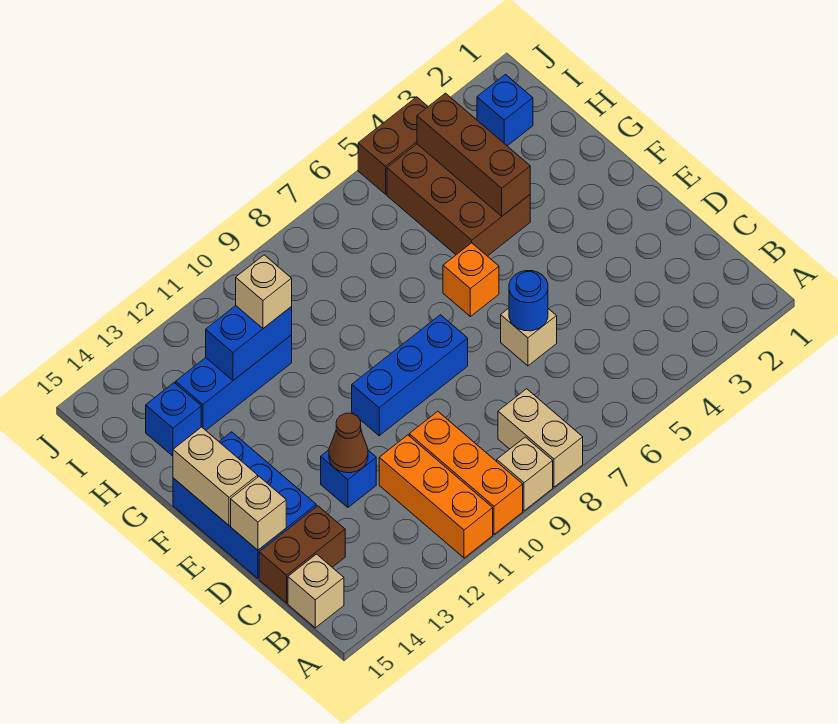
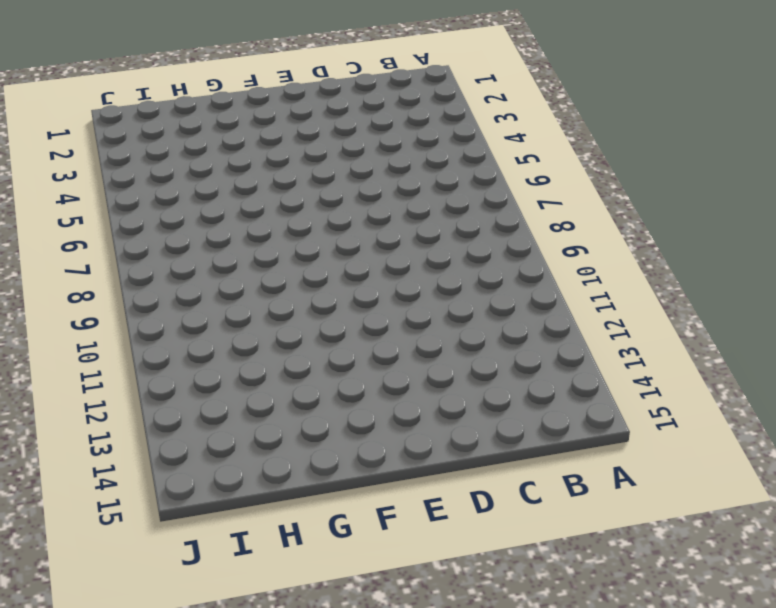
none -> tan brick A8:B8 level 1
none -> tan brick A9 level 1
none -> orange brick A10:C10 level 1

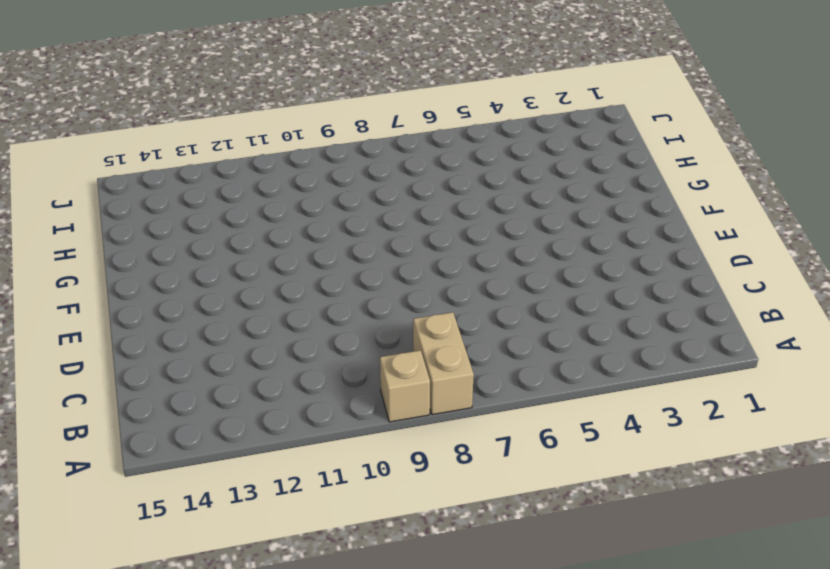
none -> orange brick A10:C10 level 1
none -> orange brick A11:C11 level 1
none -> tan brick B15 level 1

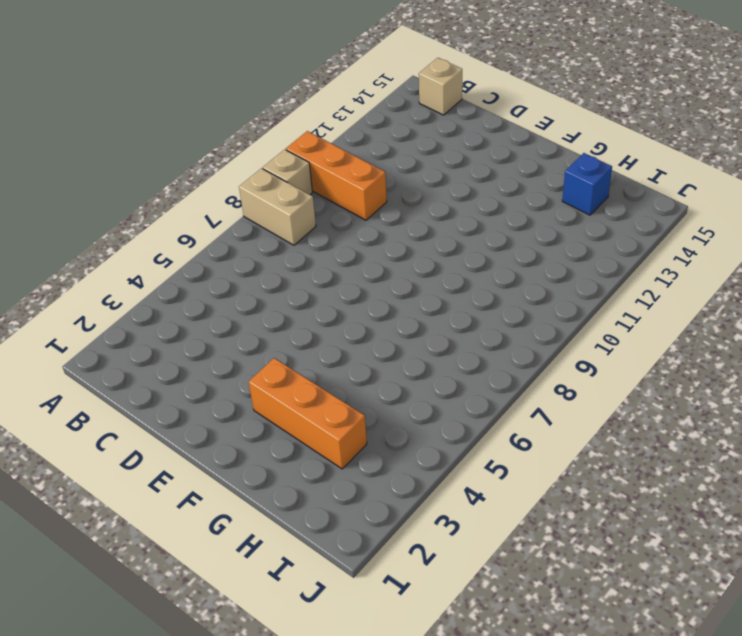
orange brick F3:H3 level 1 -> orange brick A11:C11 level 1
none -> brown brick C14:C15 level 1
none -> tan brick D6 level 1
none -> blue brick D12 level 1

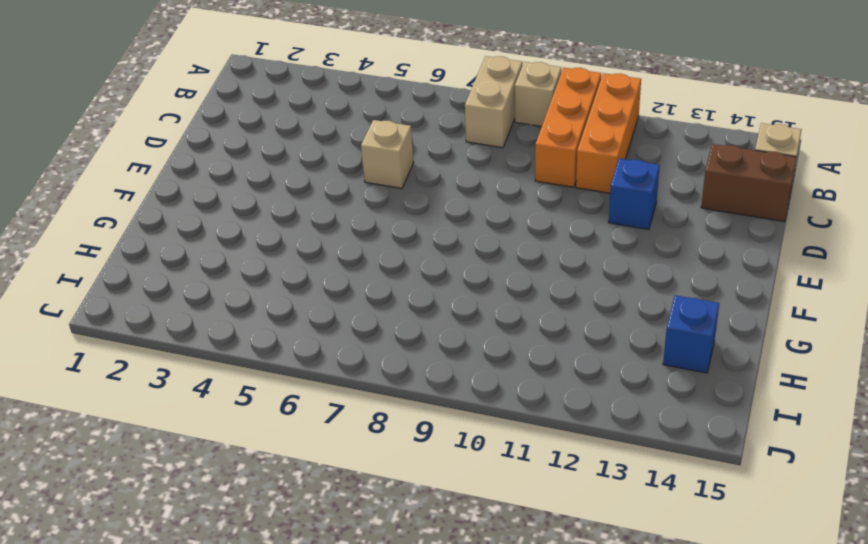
none -> blue brick D14:F15 level 1
none -> blue brick E8:E10 level 1
none -> orange brick F6 level 1

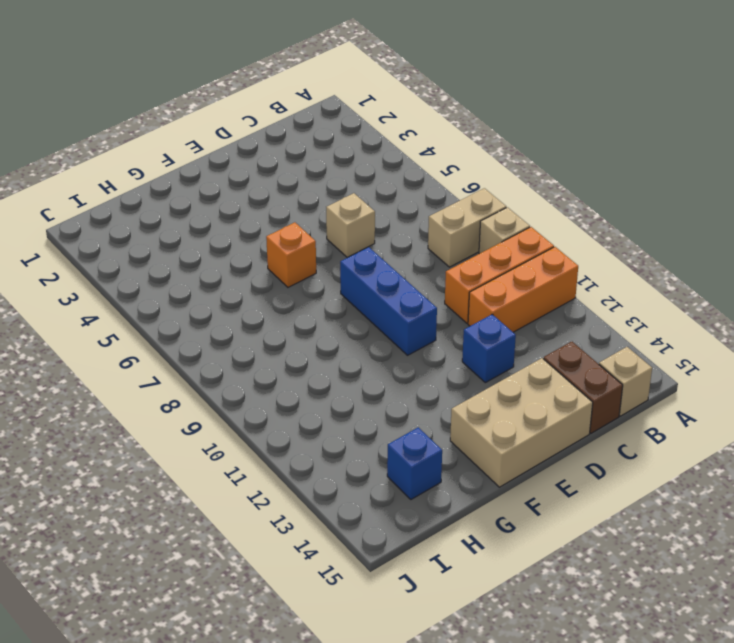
tan brick D14:F15 level 1 -> blue brick D14:F15 level 1
none -> brown brick G4:I5 level 1
none -> blue brick H11:H13 level 1
none -> blue brick I2 level 1

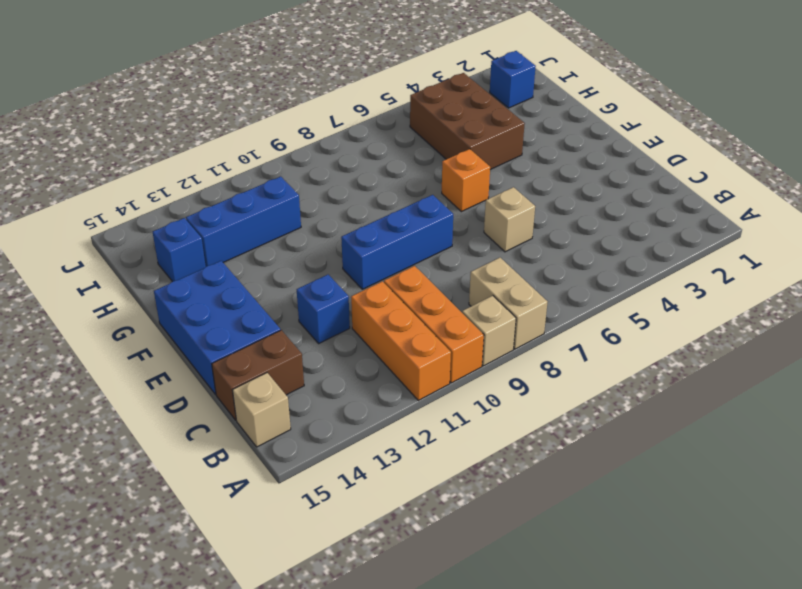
none -> brown brick J4:J5 level 1
none -> blue round brick D6 level 2
none -> brown cone D12 level 2

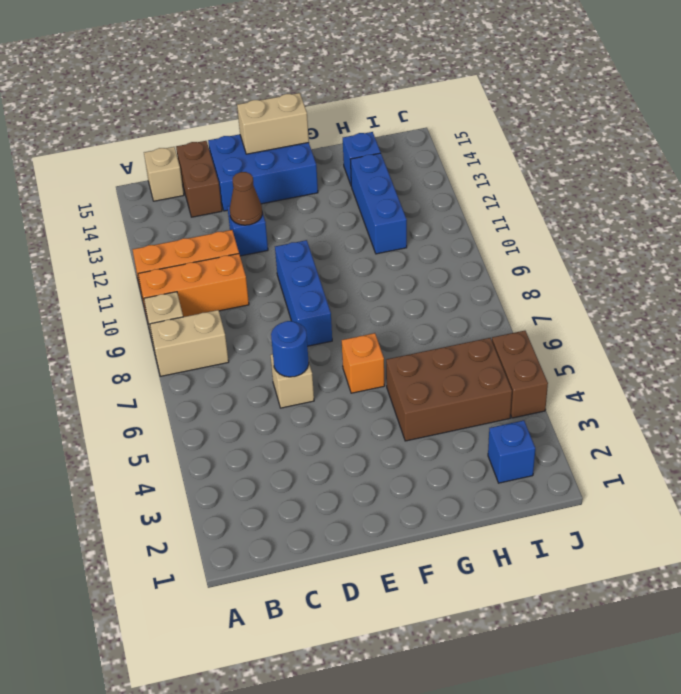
none -> tan brick D15 level 2
none -> brown brick G4:I4 level 2
none -> blue brick H11:H12 level 2

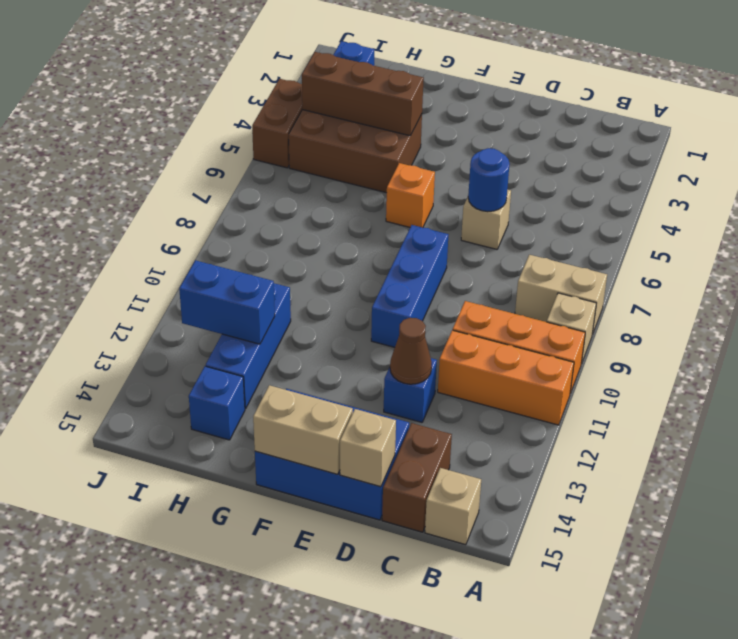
blue brick H12:I12 level 2 -> blue brick H11:H12 level 2
none -> tan brick H11 level 3

